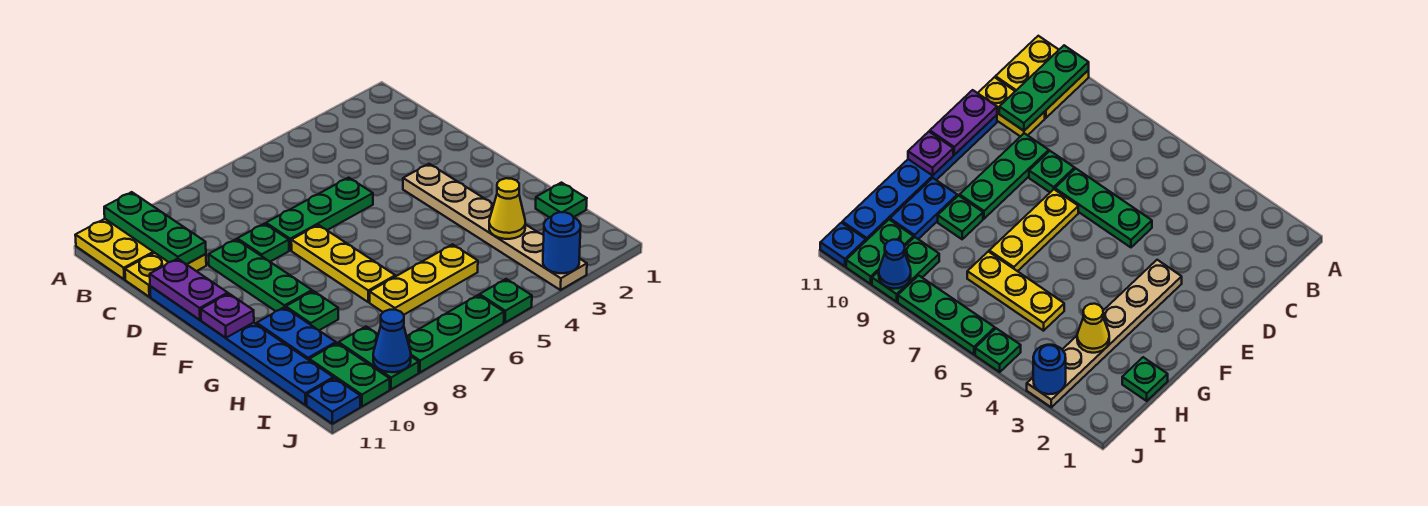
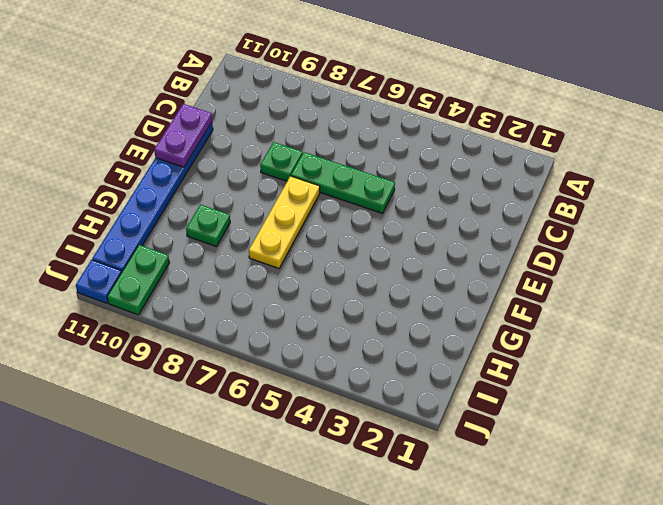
none -> yellow plate A10:B11 level 1
none -> yellow plate C10:C11 level 1
none -> green plate D9:F9 level 1

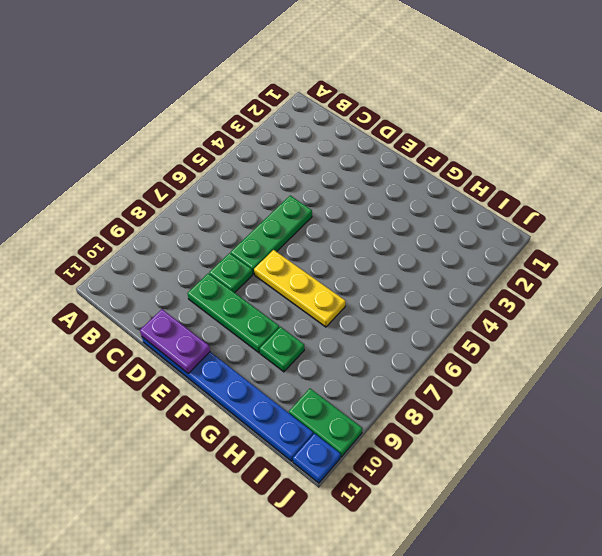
none -> yellow plate A10:B11 level 1
none -> yellow plate C10:C11 level 1
none -> tan plate E3:J3 level 1

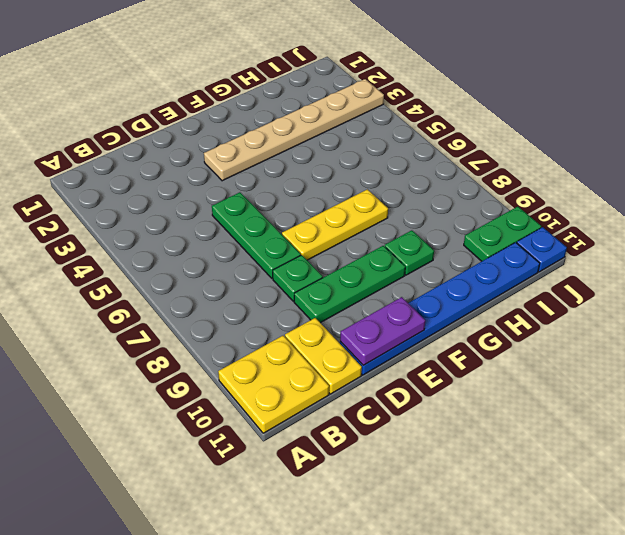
none -> blue plate G10:H10 level 1
none -> green plate H1 level 1
none -> yellow plate H5:H7 level 1

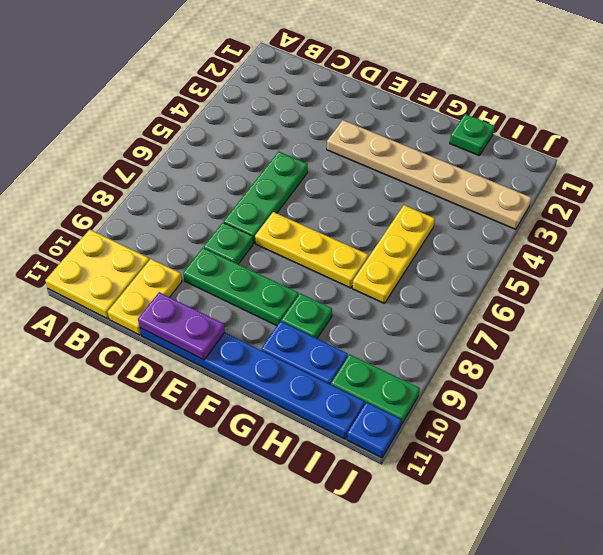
none -> green plate I9:J9 level 1
none -> green plate J5 level 1
none -> green plate J6:J8 level 1

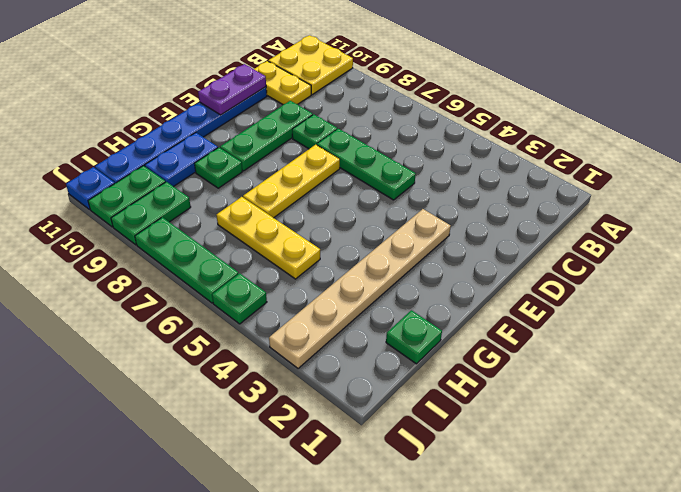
none -> green plate A10:C10 level 2
none -> purple plate F11 level 2
none -> yellow cone H3 level 2

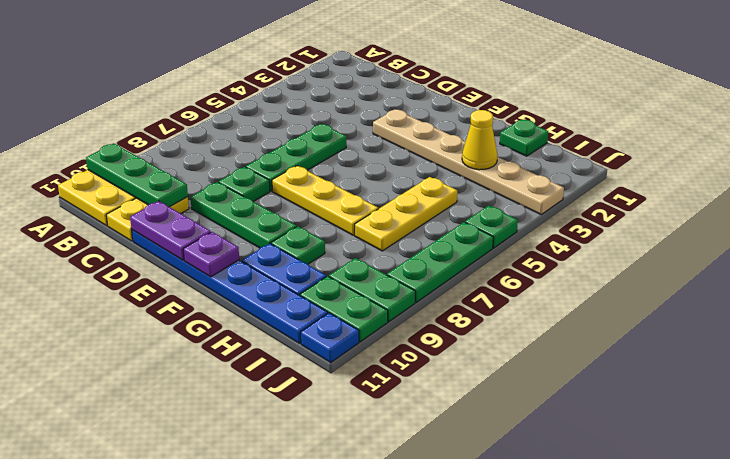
none -> blue round brick J3 level 2
none -> blue cone J9 level 2

